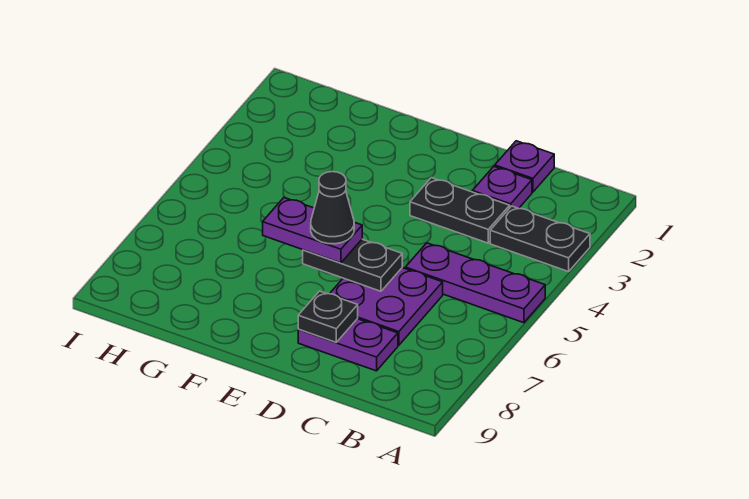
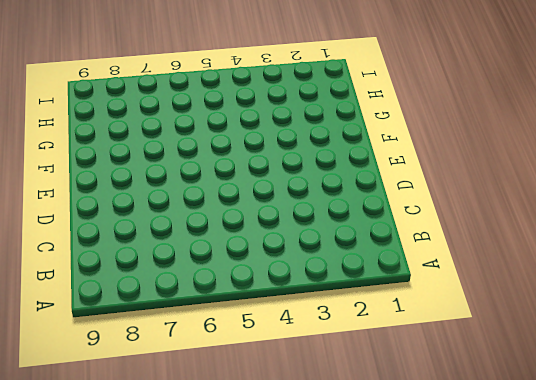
none -> black plate A3:B3 level 1
none -> purple plate A5:C5 level 1

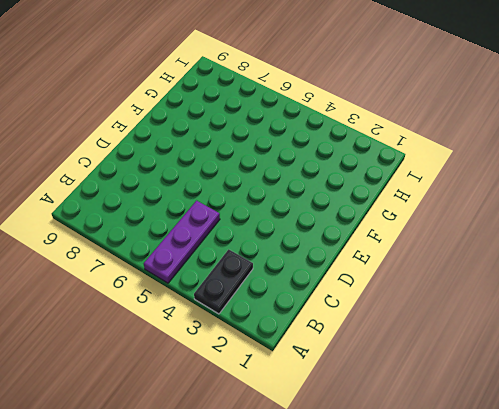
none -> purple plate C1 level 1
none -> purple plate C2 level 1

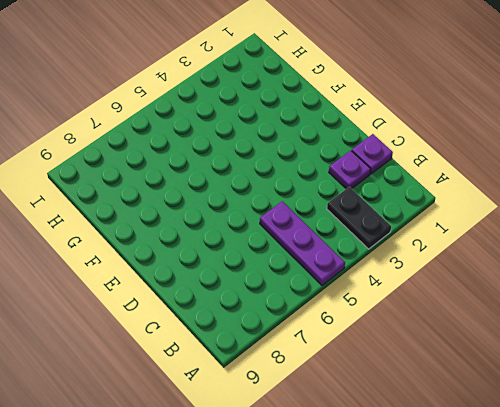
none -> black plate C3:D3 level 1
none -> purple plate C6:D7 level 1

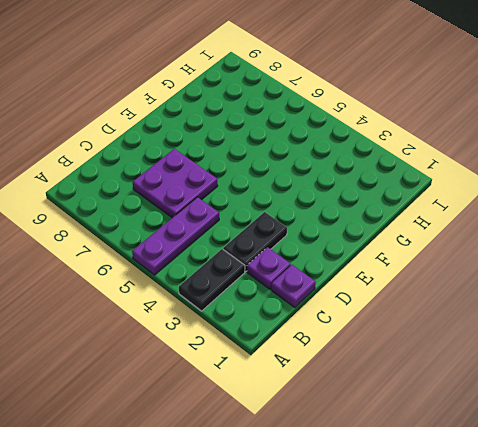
none -> purple plate C8:D8 level 1
none -> black plate D6:E6 level 2

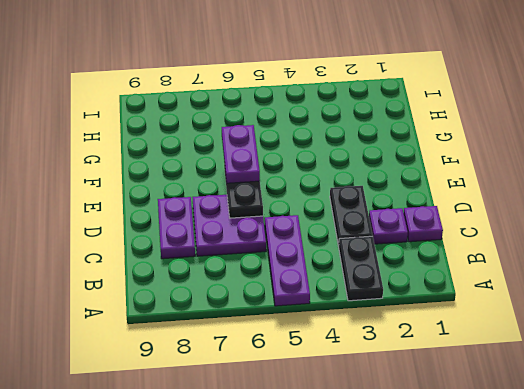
none -> black plate D8 level 2
none -> black cone E6 level 4

